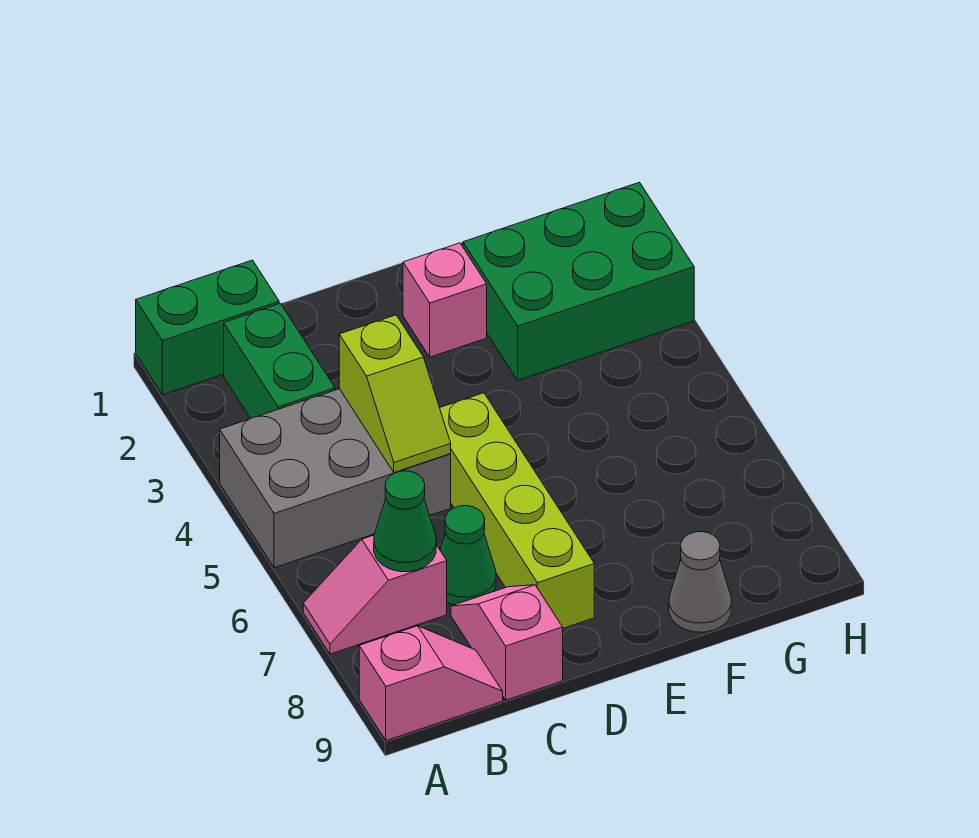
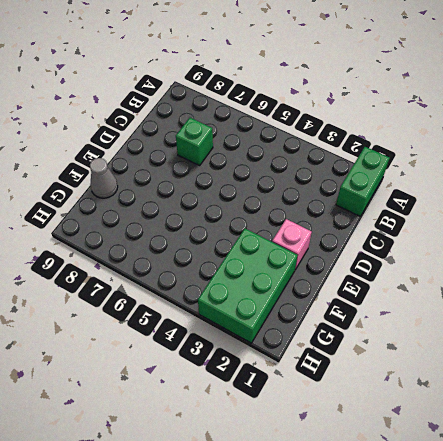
green brick C7 level 1 -> green cone C7 level 1
none -> grey brick A4:C5 level 1
none -> pink slope A7:B7 level 1 top B
none -> pink slope A9:B9 level 1 top A

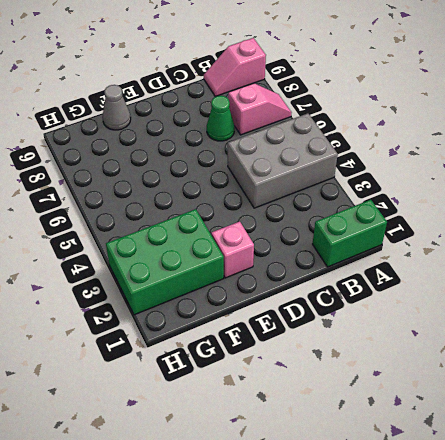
none -> green brick B2:B3 level 1
none -> pink slope C8:C9 level 1 top 9
none -> lime brick D5:D8 level 1

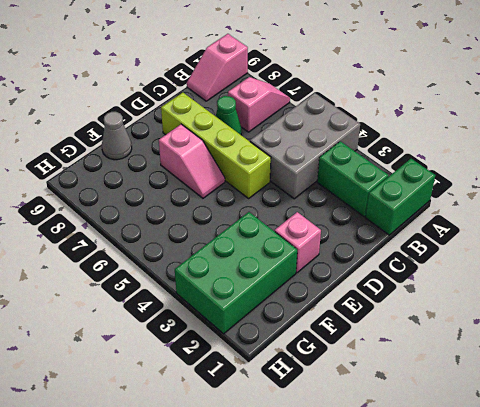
pink slope E6:E7 level 1 top 7 -> pink slope C8:C9 level 1 top 9
none -> green cone B7 level 2
none -> lime slope C4:C5 level 2 top 4

